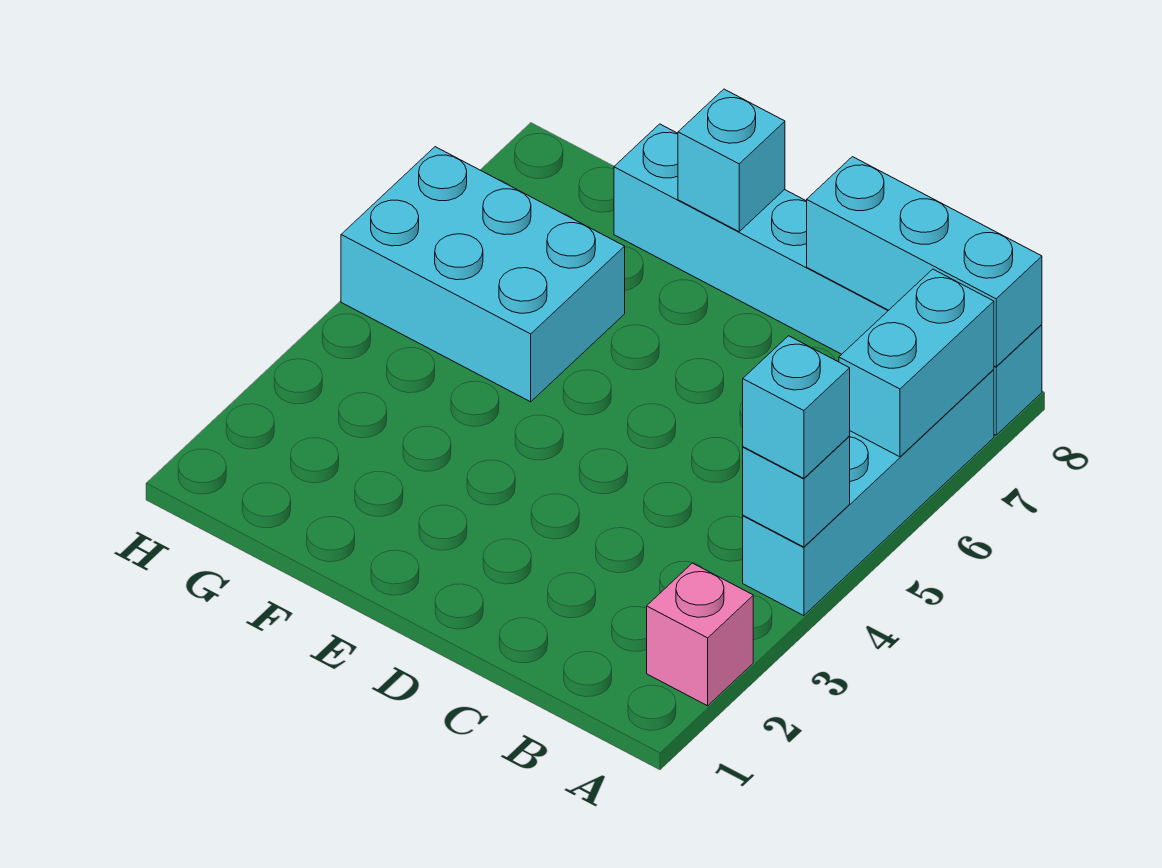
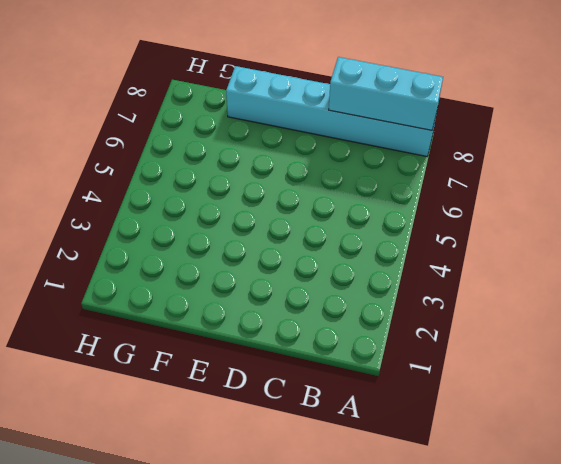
none -> pink brick A2 level 1
none -> cyan brick A4:A7 level 1

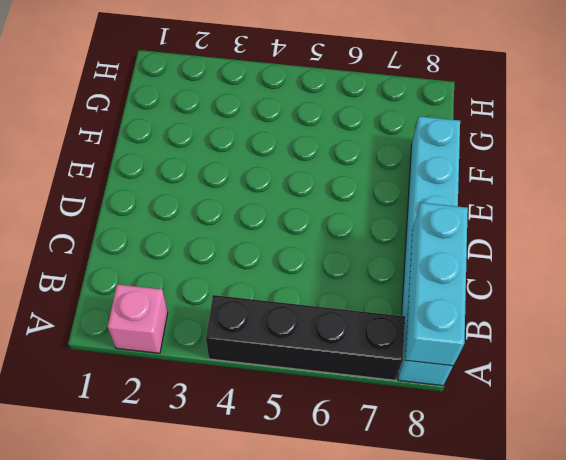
black brick A4:A7 level 1 -> cyan brick A4:A7 level 1
none -> cyan brick F5:H6 level 1
none -> cyan brick A4 level 2

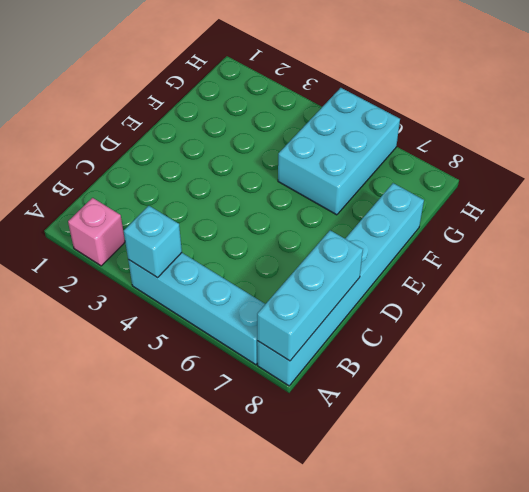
none -> cyan brick A6:A7 level 2
none -> cyan brick E8 level 2

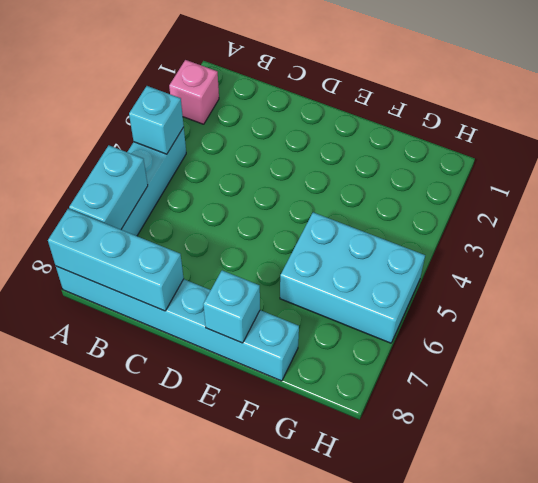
none -> cyan brick A4 level 3

